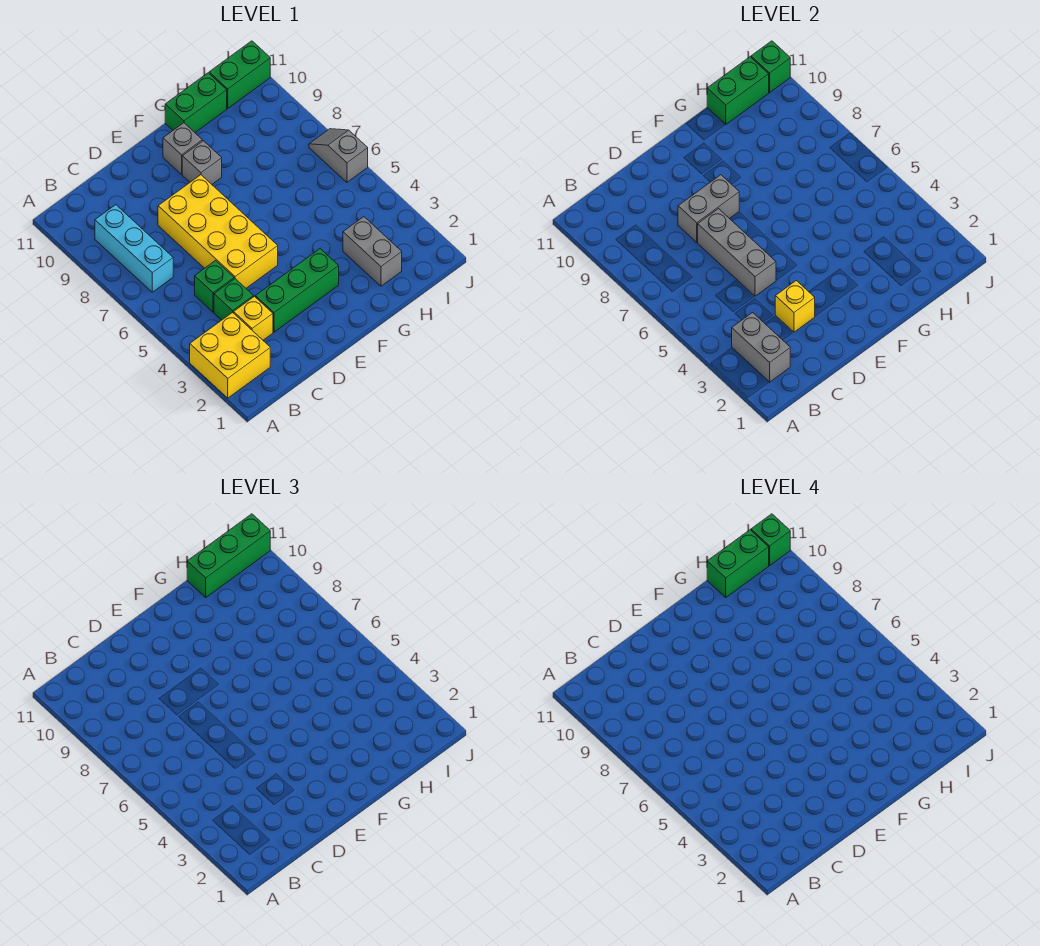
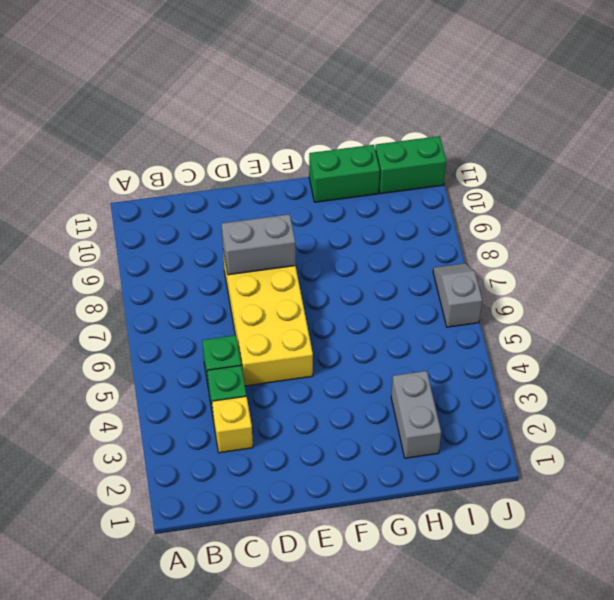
none -> yellow brick A2:B3 level 1
none -> cyan brick B7:B9 level 1
none -> green brick D3:F3 level 1

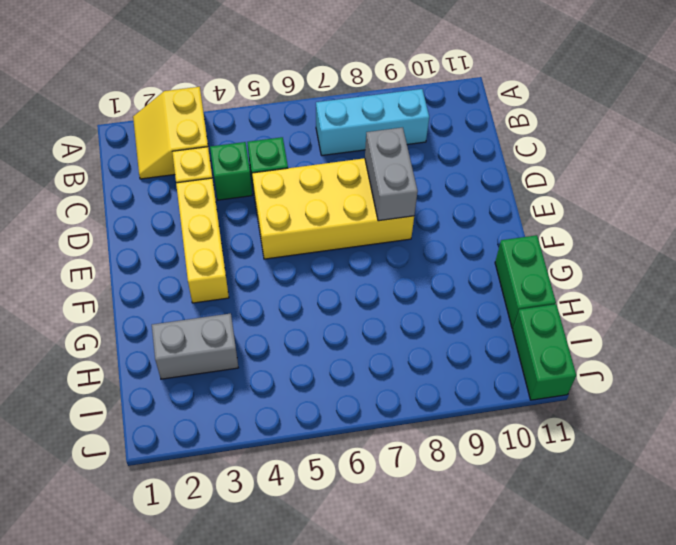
yellow slope A2:B3 level 1 top 3 -> yellow brick A2:B3 level 1
yellow brick D3:F3 level 1 -> green brick D3:F3 level 1
none -> grey brick F9 level 1
none -> grey brick F10 level 1
none -> grey slope J6:J7 level 1 top 6

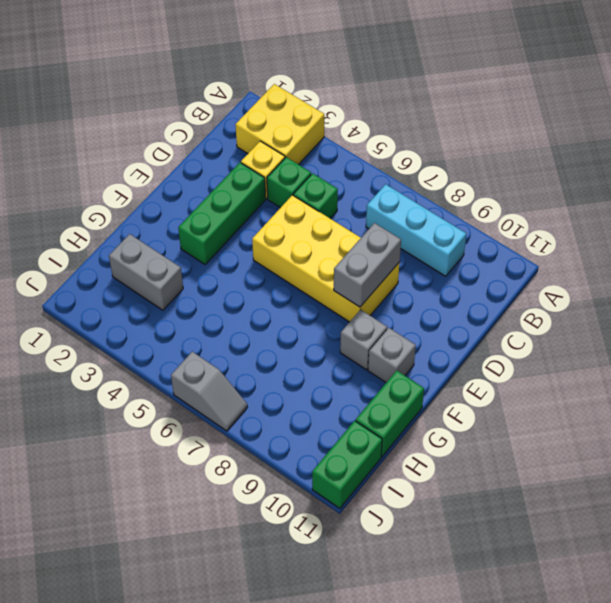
none -> grey brick B2:B3 level 2
none -> yellow brick D3 level 2
none -> grey brick D5:D7 level 2

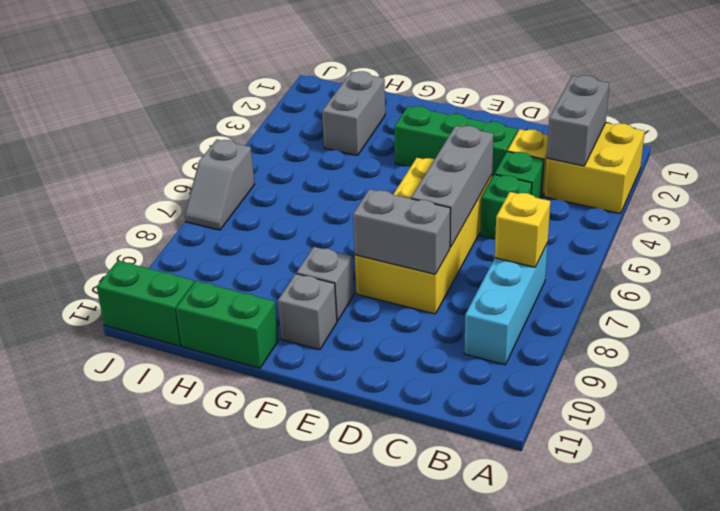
yellow brick B7 level 2 -> yellow brick D3 level 2
none -> green brick H11:I11 level 2
none -> green brick J11 level 2
none -> green brick H11:J11 level 3

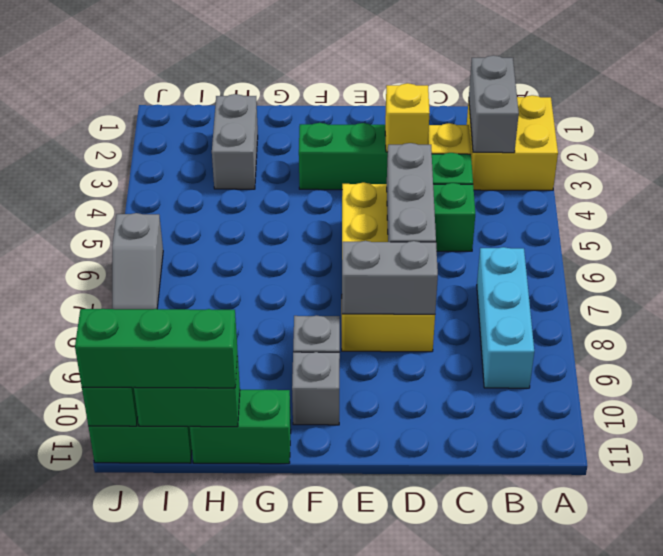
none -> green brick H11:I11 level 4
none -> green brick J11 level 4

